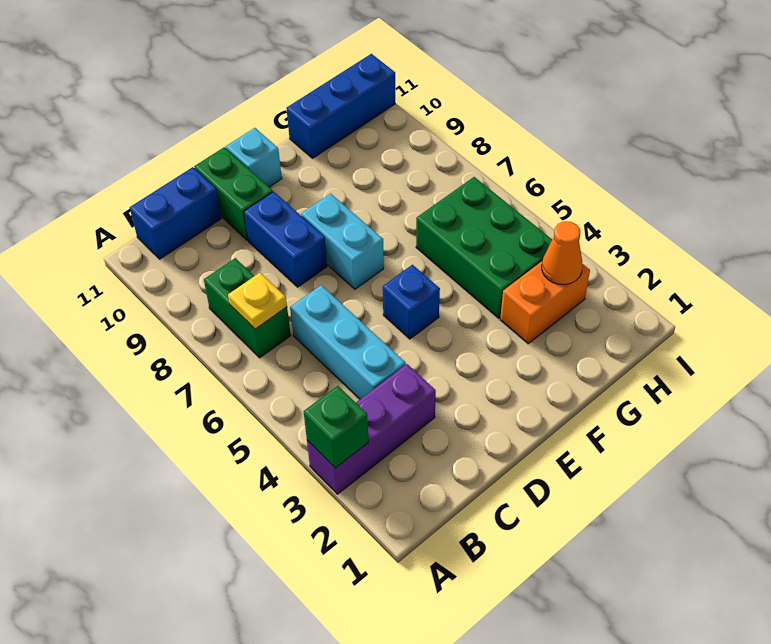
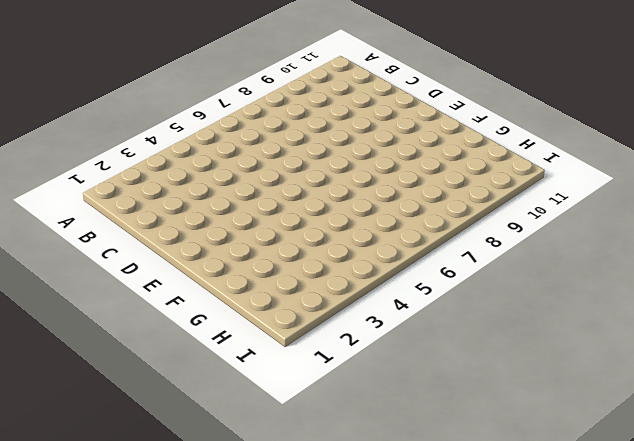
none -> purple brick A3:C3 level 1
none -> green brick B7:B8 level 1
none -> blue brick B11:C11 level 1

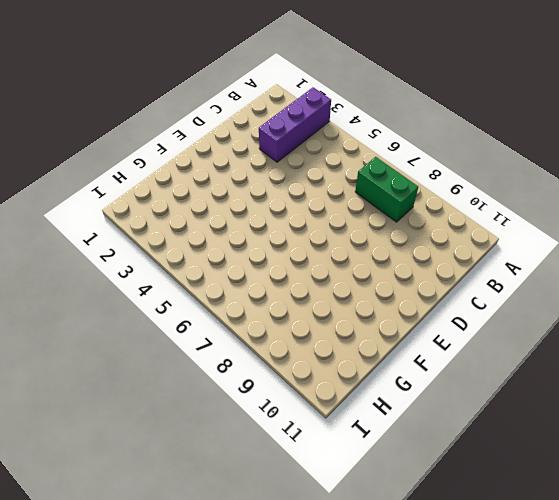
none -> blue brick B11:C11 level 1
none -> cyan brick C4:C6 level 1
none -> blue brick D8:D9 level 1

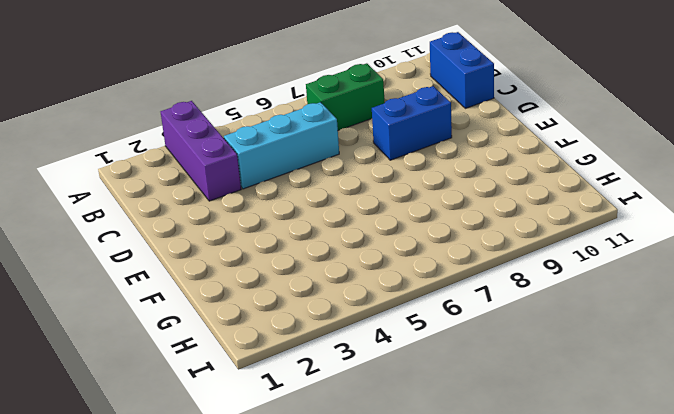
none -> green brick D10:D11 level 1
none -> blue brick E5 level 1
none -> cyan brick E7:E8 level 1

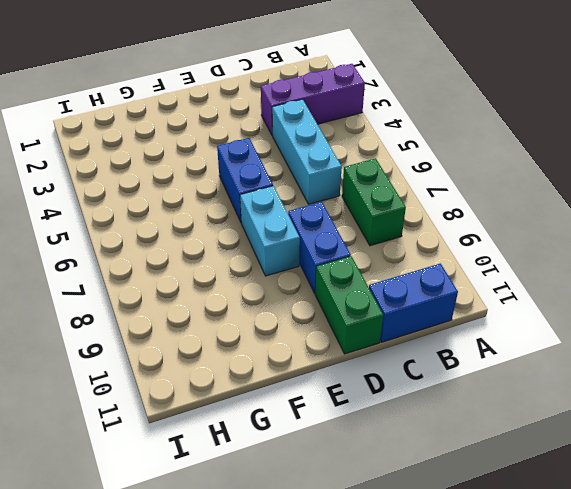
blue brick E5:E6 level 1 -> blue brick E5 level 1
none -> cyan brick E11 level 1
none -> orange brick G3:H3 level 1
none -> green brick G4:H6 level 1

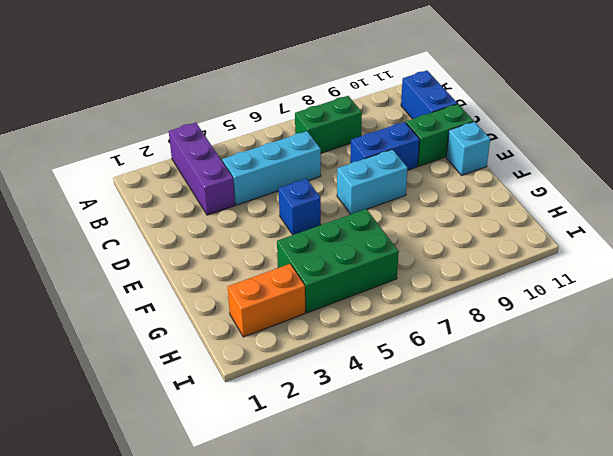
orange brick H2:H3 level 1 -> orange brick G3:H3 level 1
none -> blue brick G11:I11 level 1
none -> green brick A3 level 2
none -> yellow plate B7 level 2

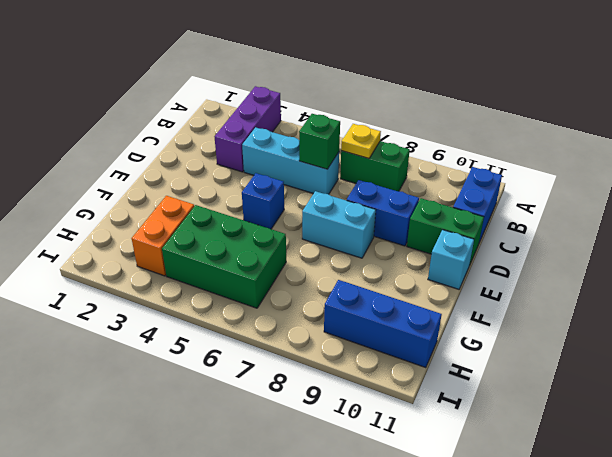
green brick C6 level 2 -> green brick A3 level 2
blue brick H9:H11 level 1 -> blue brick G11:I11 level 1
none -> orange cone H3 level 2

